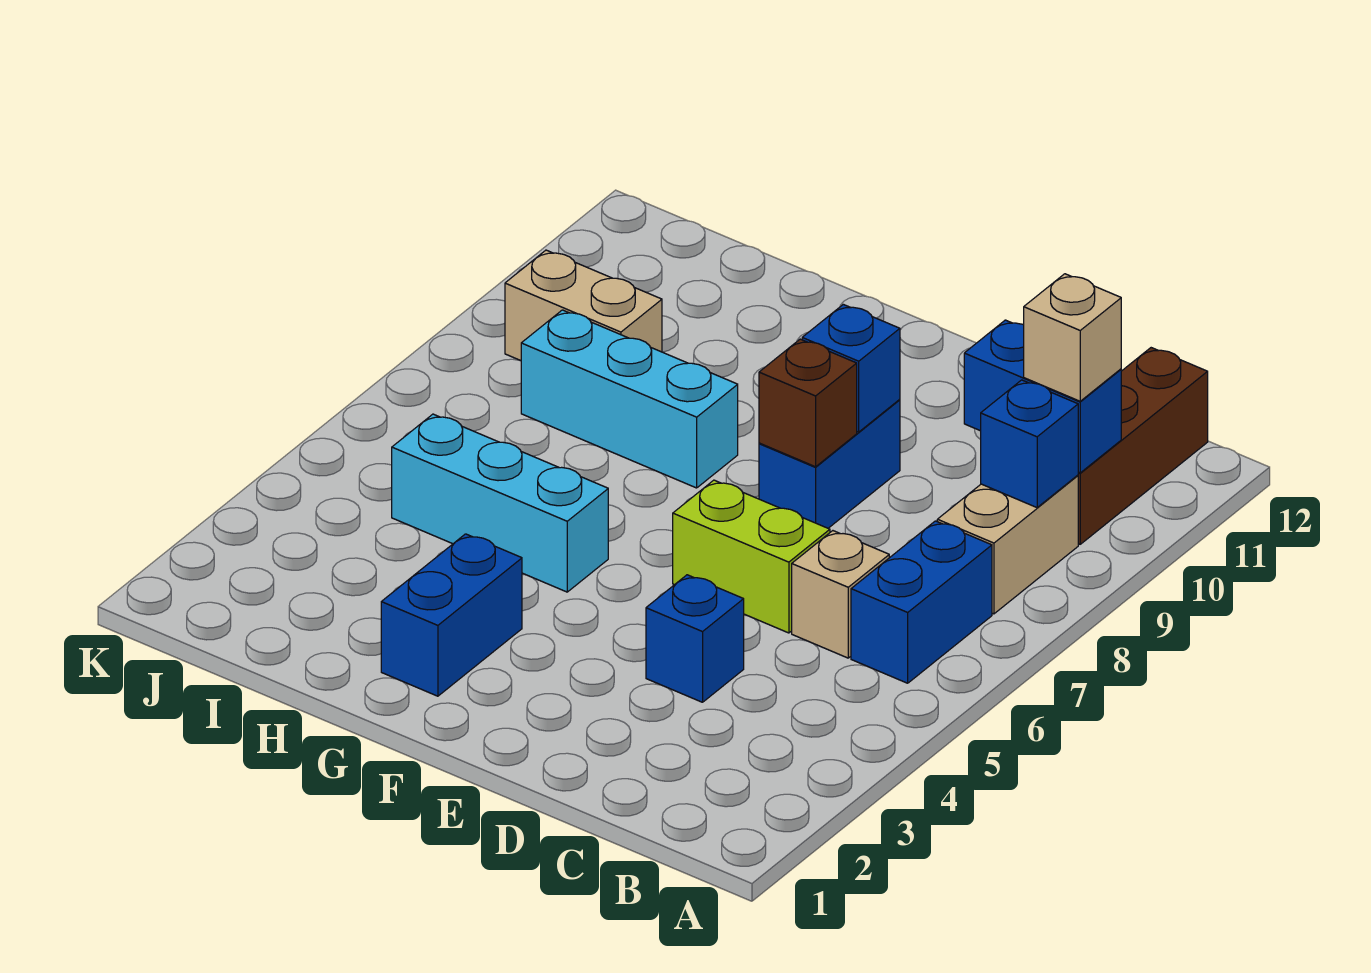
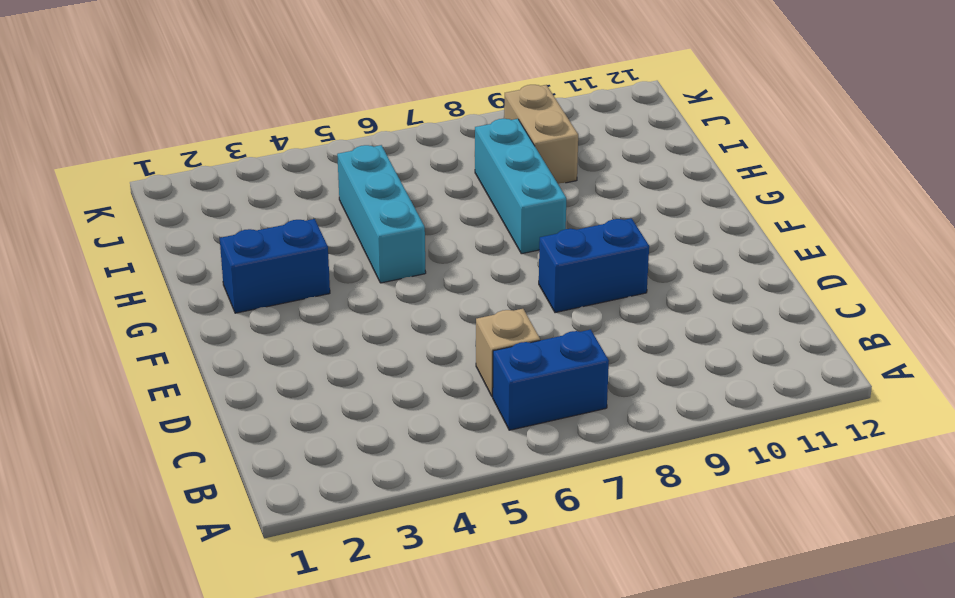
none -> tan brick B8:B9 level 1
none -> brown brick B10:B12 level 1
none -> blue brick D4 level 1

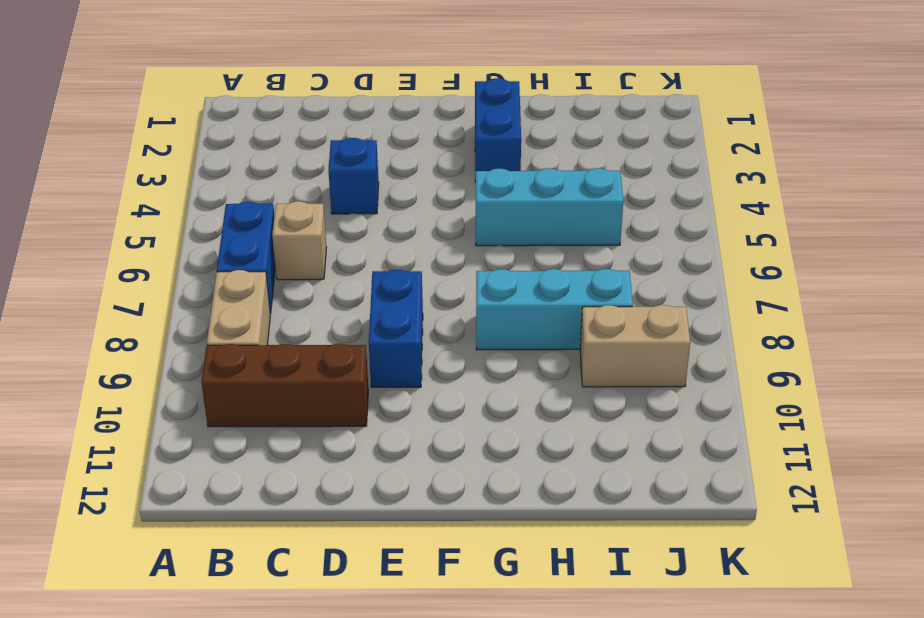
brown brick B10:D10 level 1 -> brown brick B10:B12 level 1
none -> lime brick D6:E6 level 1
none -> blue brick B9 level 2
none -> blue brick B10:C10 level 2

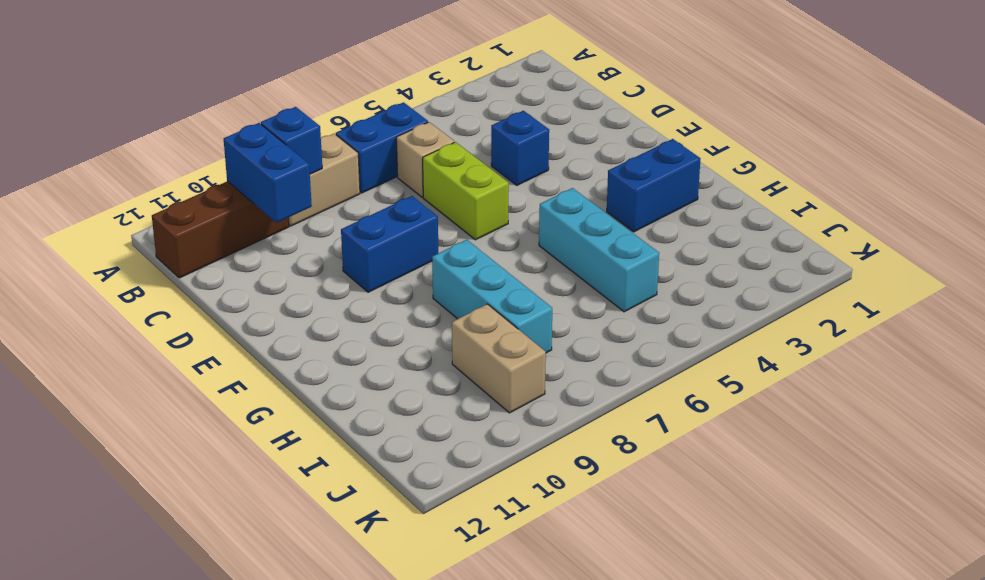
none -> brown brick E8 level 2
none -> blue brick E9 level 2
none -> tan brick B10 level 3

